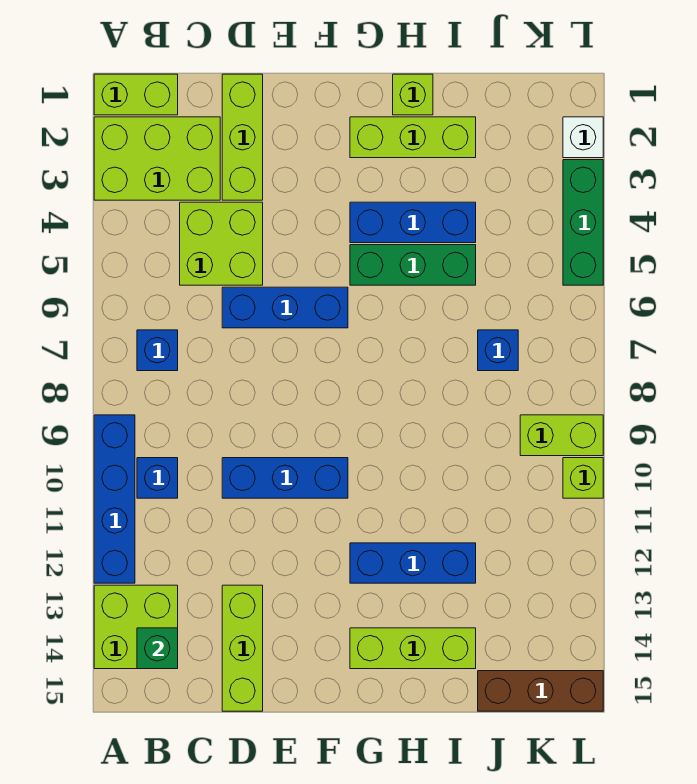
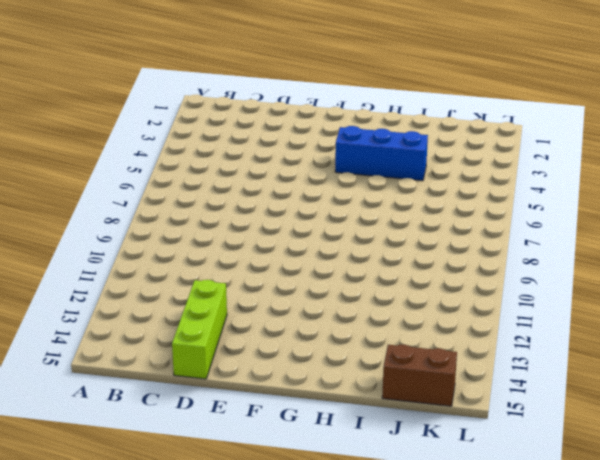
brown brick J15:K15 level 1 -> brown brick J15:L15 level 1
none -> lime brick A1:B1 level 1
none -> lime brick A2:C3 level 1
none -> blue brick A9:A12 level 1

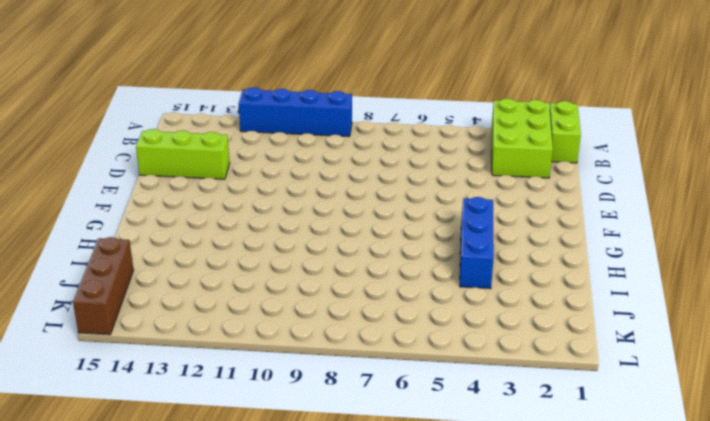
none -> lime brick A13:B14 level 1
none -> blue brick B7 level 1
none -> blue brick B10 level 1

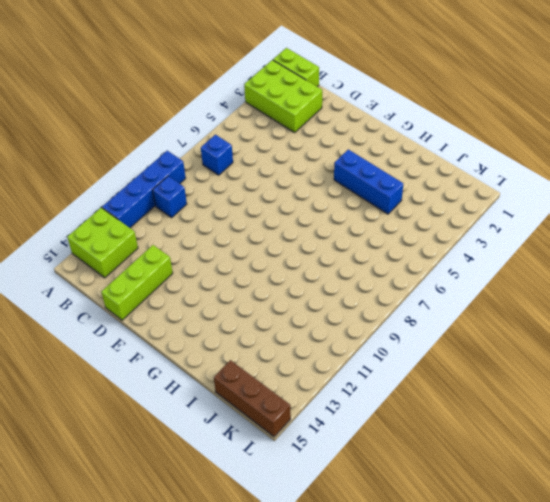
none -> lime brick C4:D5 level 1
none -> lime brick D1:D3 level 1
none -> blue brick D6:F6 level 1

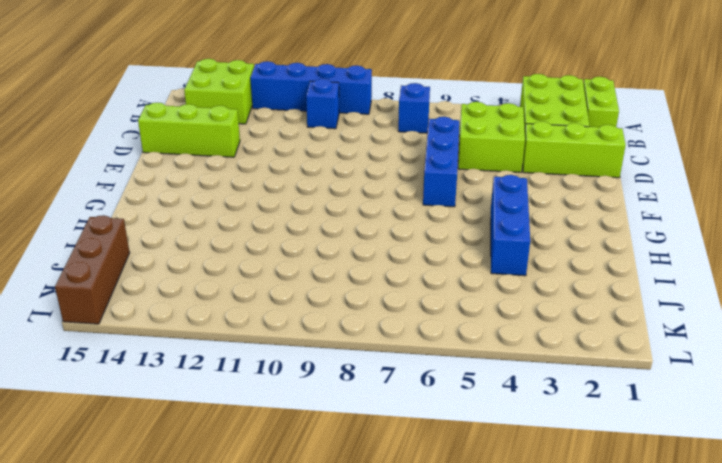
none -> blue brick D10:F10 level 1
none -> lime brick G2:I2 level 1
none -> green brick G5:I5 level 1

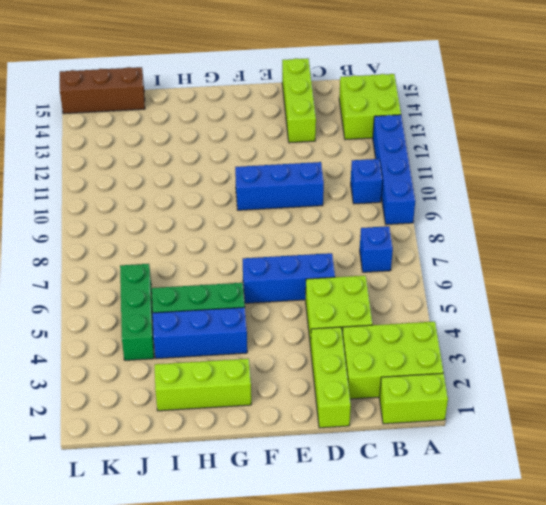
green brick J4:J6 level 1 -> green brick L3:L5 level 1
none -> blue brick G12:I12 level 1
none -> lime brick G14:I14 level 1
none -> lime brick H1 level 1

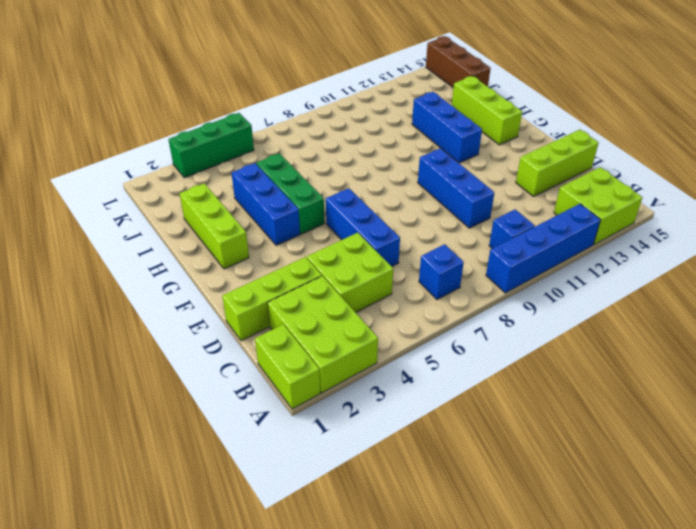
none -> lime brick H1 level 1
none -> blue brick J7 level 1
none -> lime brick K9:L9 level 1

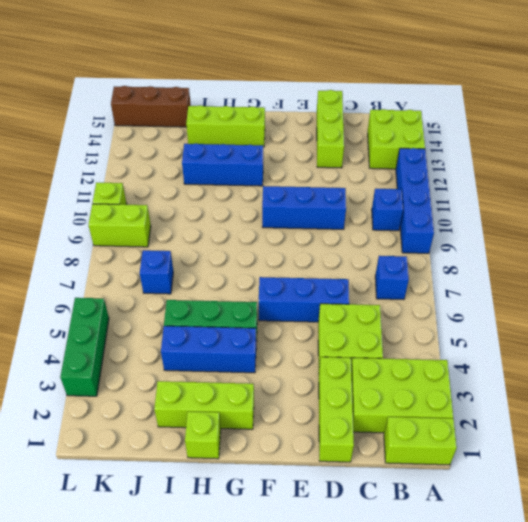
none -> white brick L2 level 1
none -> green brick B14 level 2

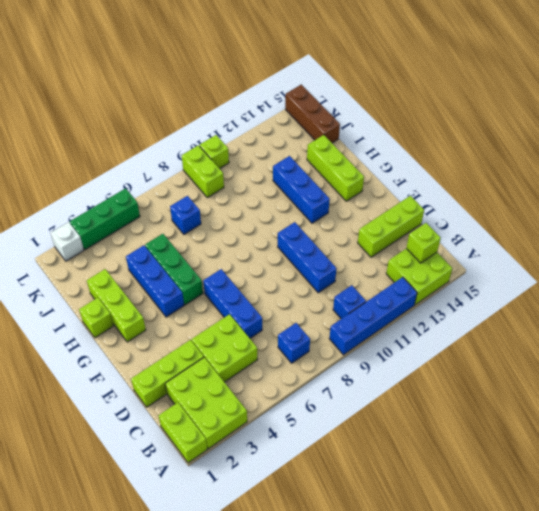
lime brick B14 level 2 -> green brick B14 level 2

